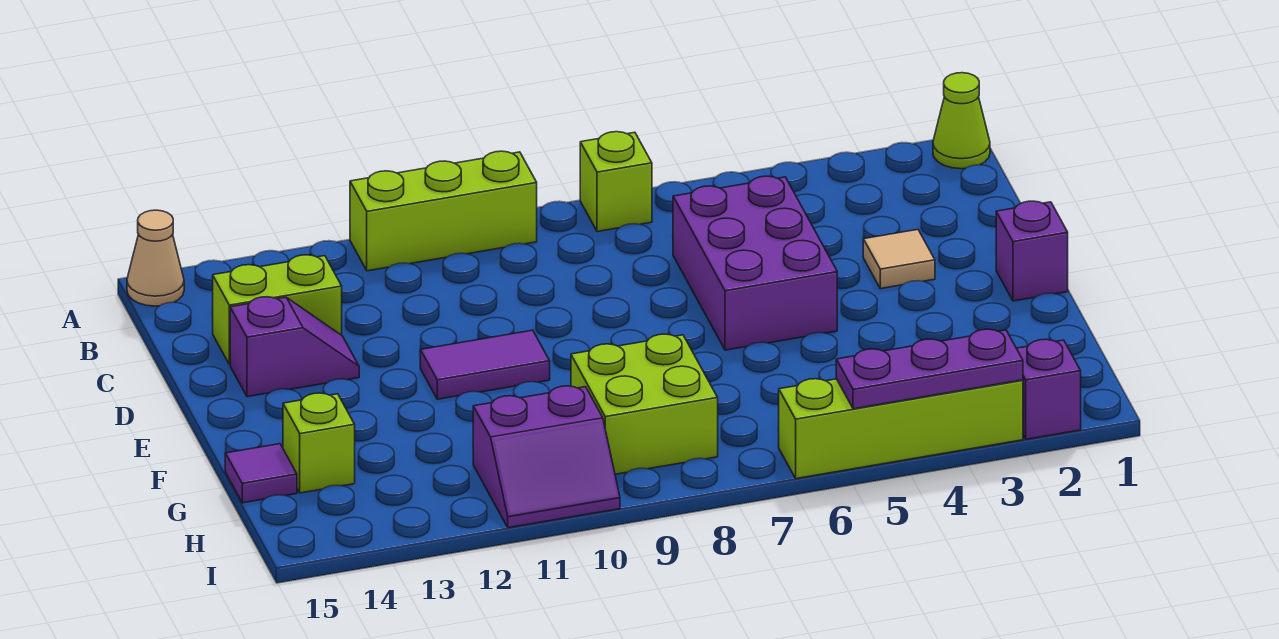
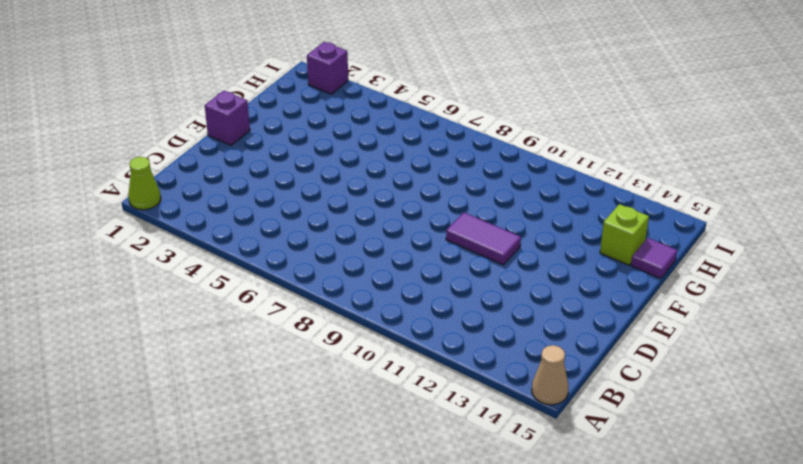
none -> lime brick A7 level 1
none -> lime brick A9:A11 level 1
none -> purple brick C5:E6 level 1

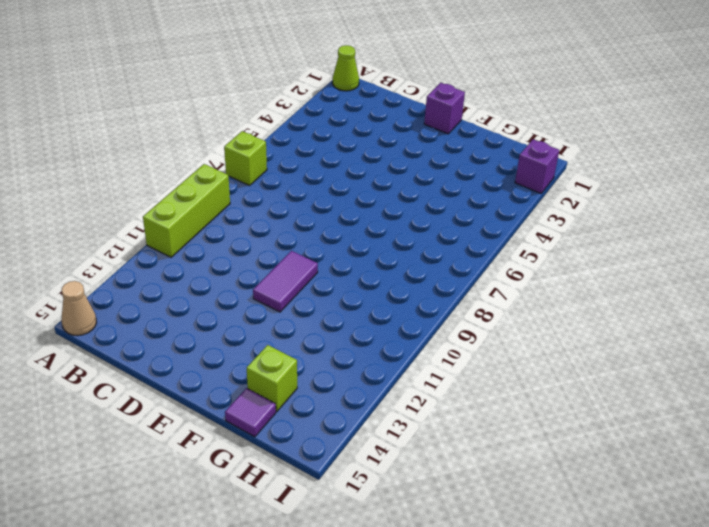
none -> purple brick C5:E6 level 1
none -> lime brick C13:C14 level 1
none -> tan tile D3 level 1

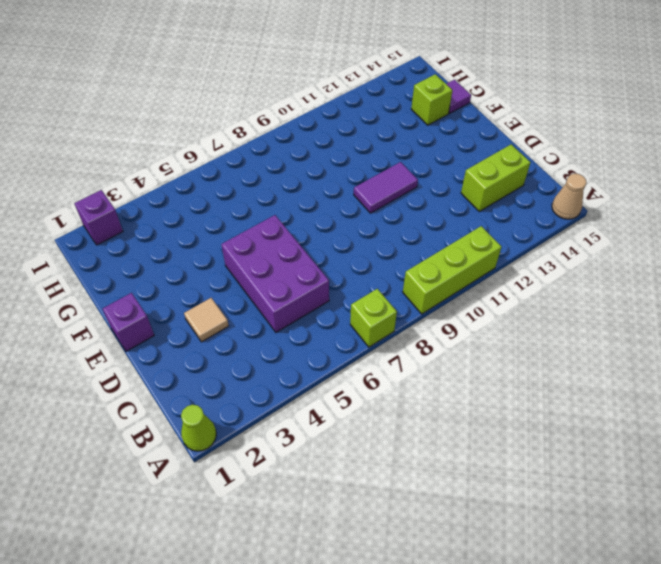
none -> purple slope D13:D14 level 1 top 14
none -> lime brick G8:H9 level 1
none -> purple slope H10:I11 level 1 top H

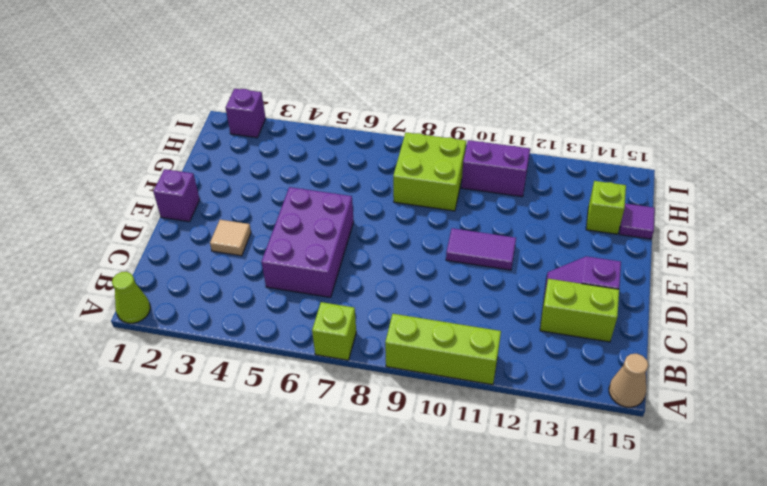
none -> lime brick I3:I6 level 1
none -> purple plate I3:I5 level 2

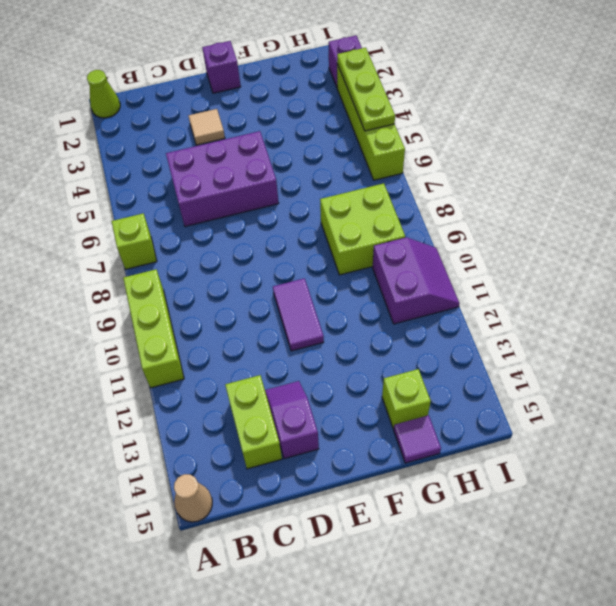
lime plate I3:I5 level 2 -> purple plate I3:I5 level 2

